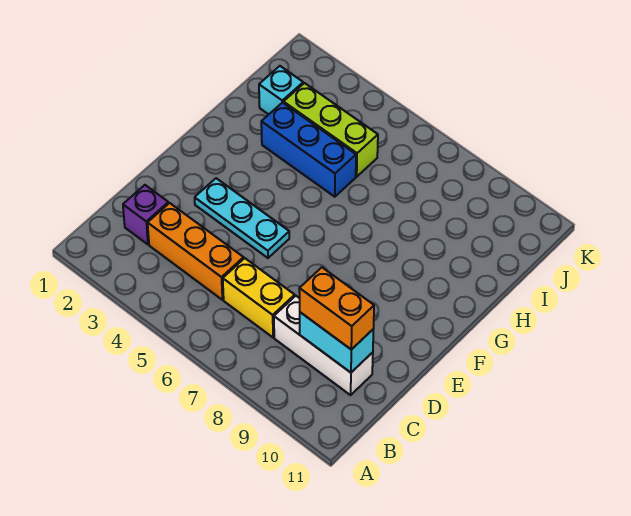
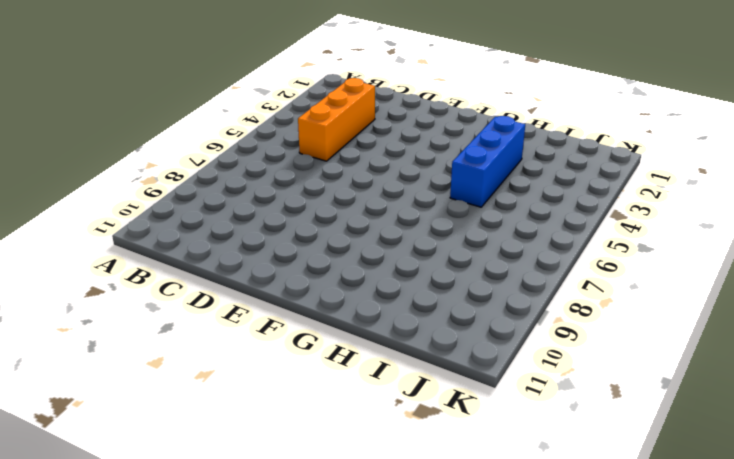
none -> purple brick C2 level 1
none -> yellow brick C6:C7 level 1

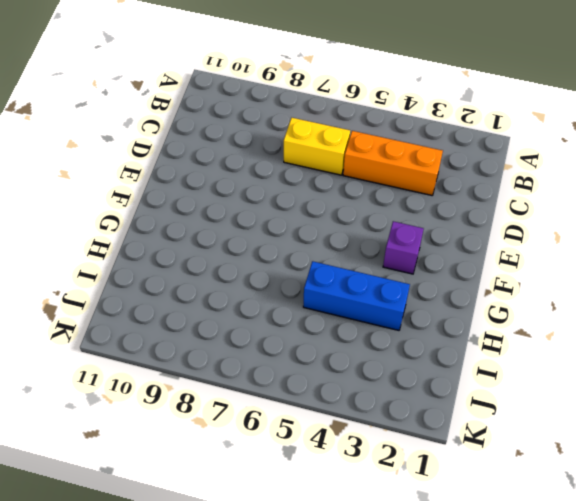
purple brick F3 level 1 -> purple brick C2 level 1
none -> white brick C8:C10 level 1
none -> cyan plate E3:E5 level 1

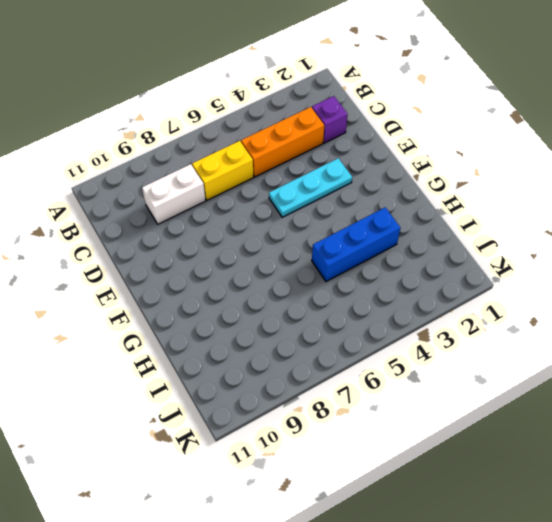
white brick C8:C9 level 1 -> white brick C8:C10 level 1
none -> cyan brick I2 level 1
none -> lime brick I3:I5 level 1

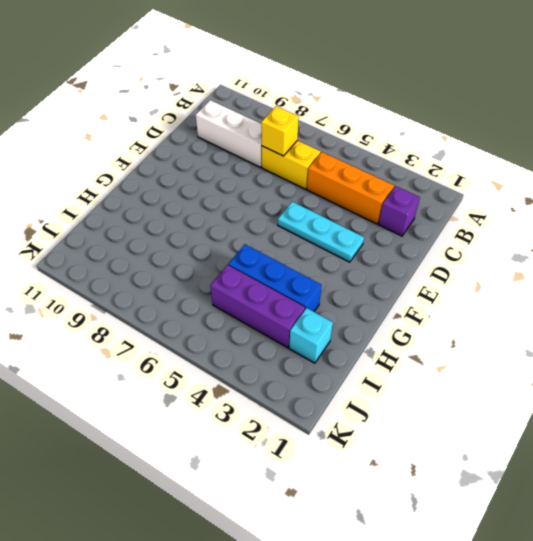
yellow brick C7 level 2 -> none
purple brick I3:I5 level 1 -> lime brick I3:I5 level 1
none -> cyan brick C9:C10 level 2
none -> orange brick C9:C10 level 3

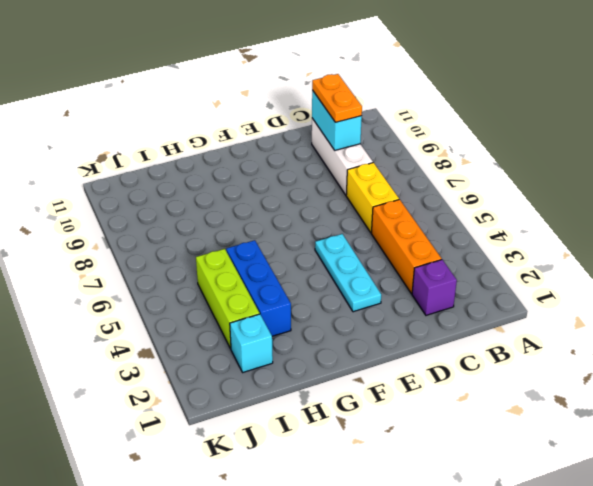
orange plate C9:C10 level 3 -> orange brick C9:C10 level 3

